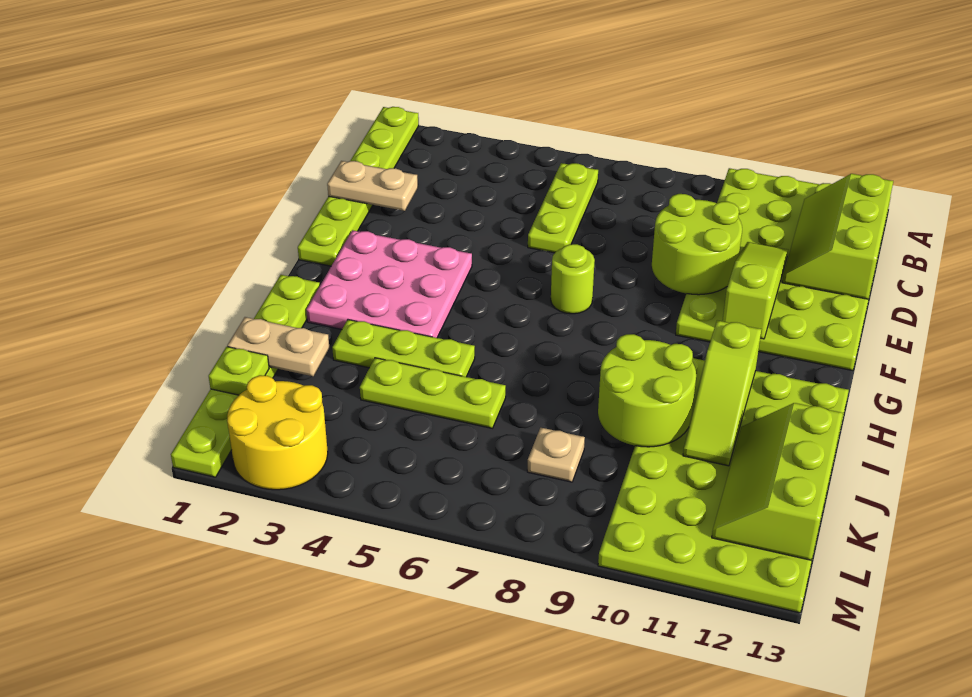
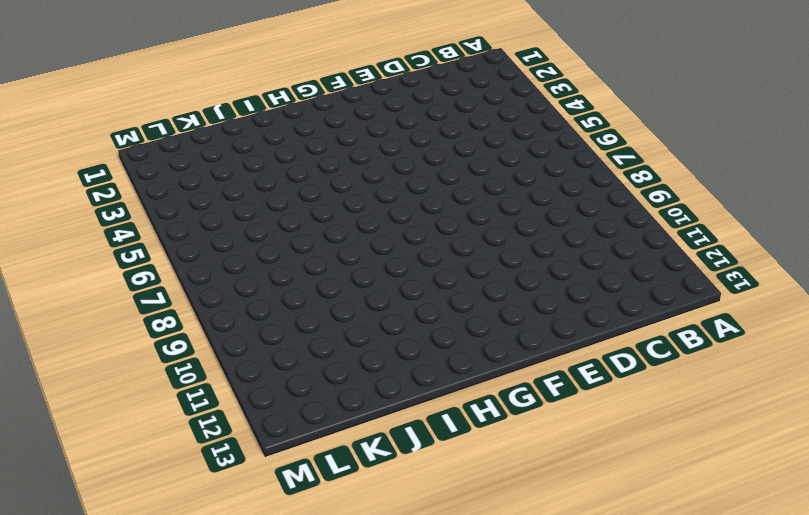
none -> lime plate A1:F1 level 1
none -> lime plate A10:F13 level 1
none -> lime plate B6:D6 level 1

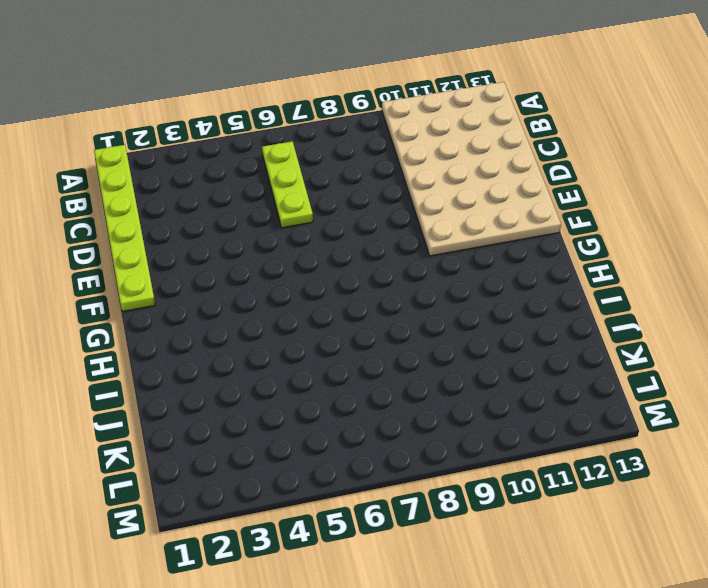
tan plate A10:F13 level 1 -> lime plate A10:F13 level 1
none -> pink plate F2:H4 level 1
none -> lime round brick F7 level 1
none -> lime plate H1:M1 level 1

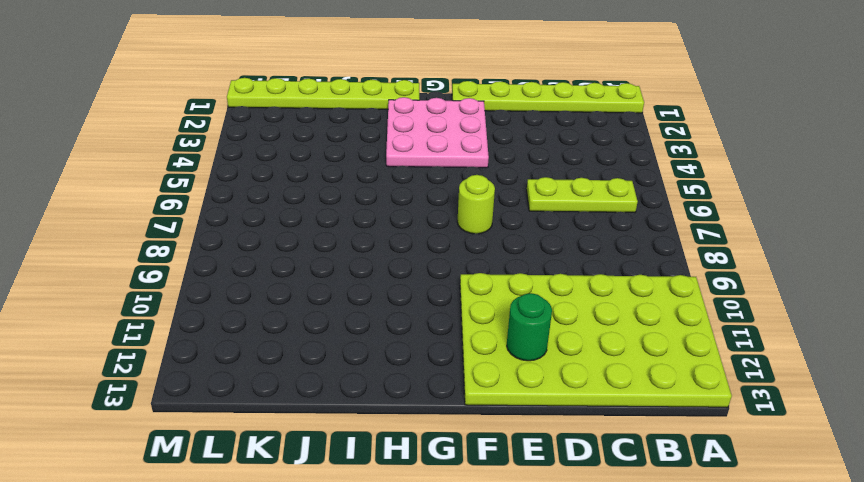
green round brick E12 level 2 -> none
none -> lime plate H10:M13 level 1
none -> lime plate I3:I5 level 1
none -> lime plate J4:J6 level 1

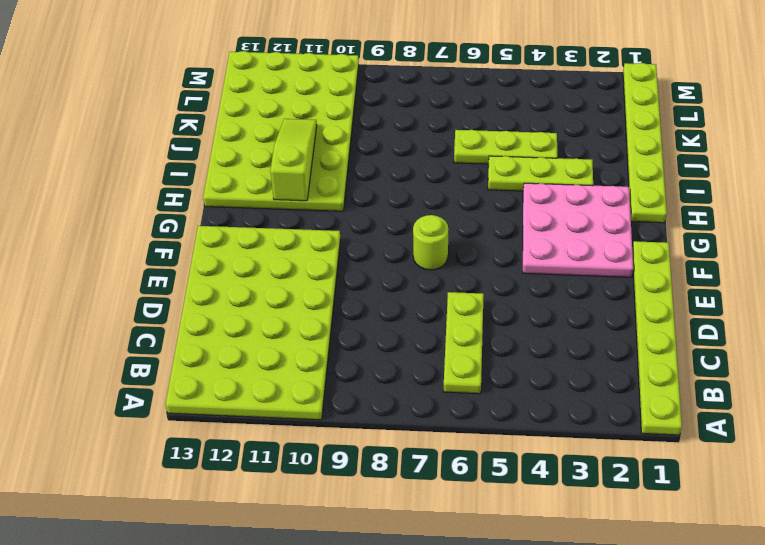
none -> tan plate K8 level 1
none -> yellow round brick L2:M3 level 1
none -> lime slope B12:D13 level 2 top 13

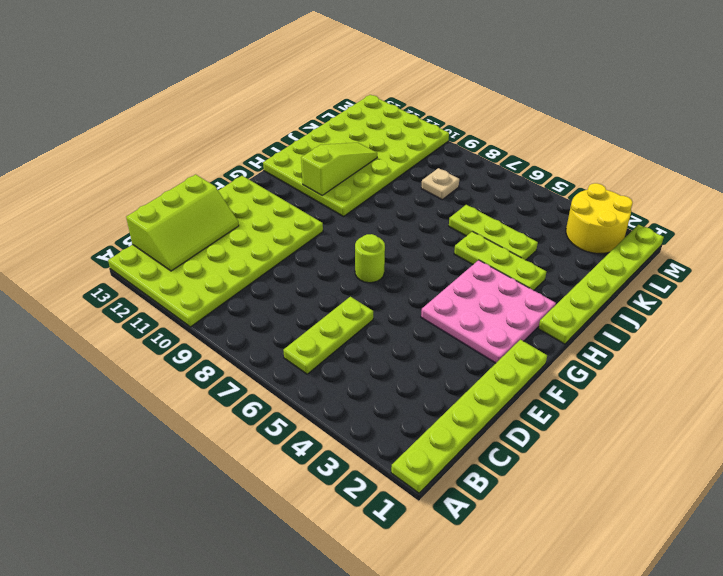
none -> tan plate D1:D2 level 2
none -> lime round brick D9:E10 level 2
none -> lime slope D11:F11 level 2 top F

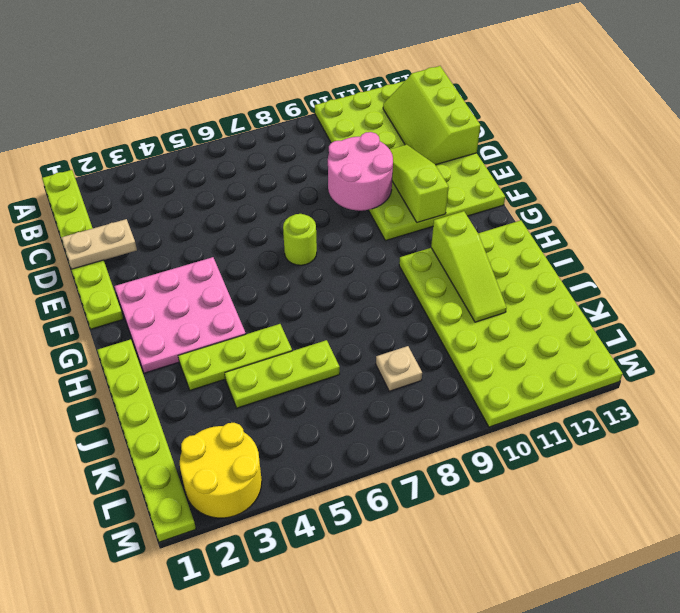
pink round brick D9:E10 level 2 -> lime round brick D9:E10 level 2
none -> lime plate B6:D6 level 1
none -> lime round brick I9:J10 level 2
none -> tan plate J1:J2 level 2

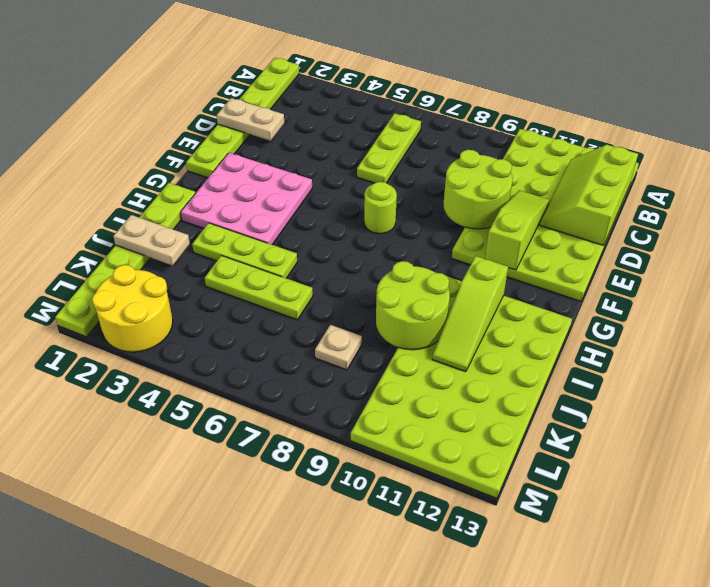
none -> lime slope J12:L13 level 2 top 13
none -> lime plate K1 level 2

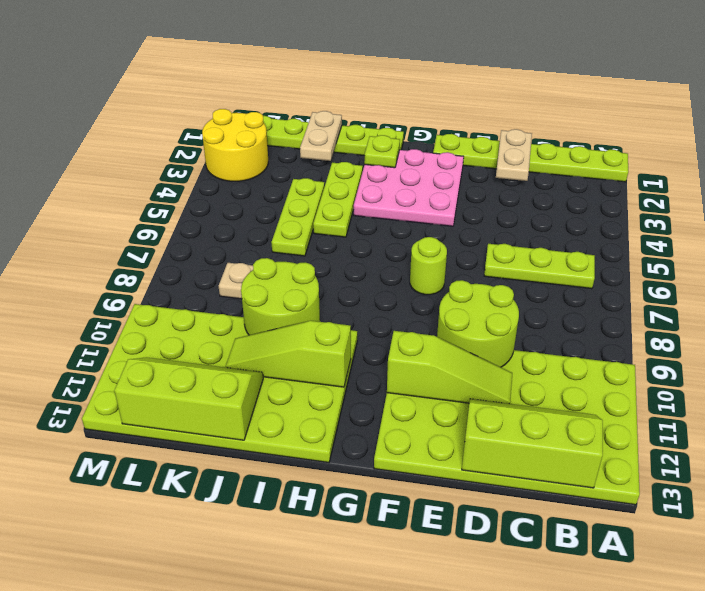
lime plate H2 level 2 -> lime plate K1 level 2

